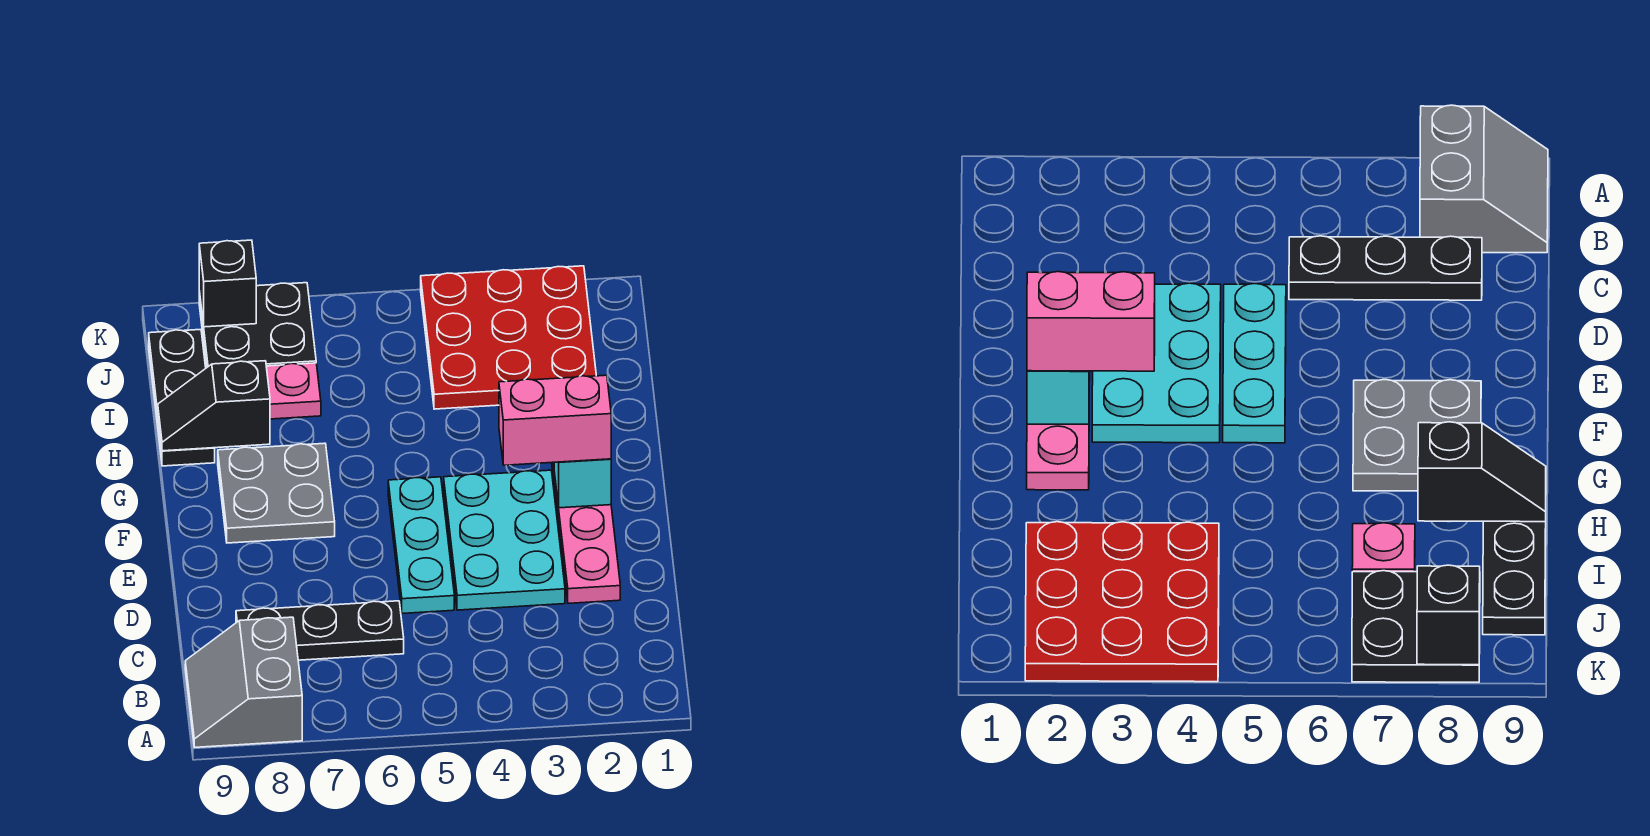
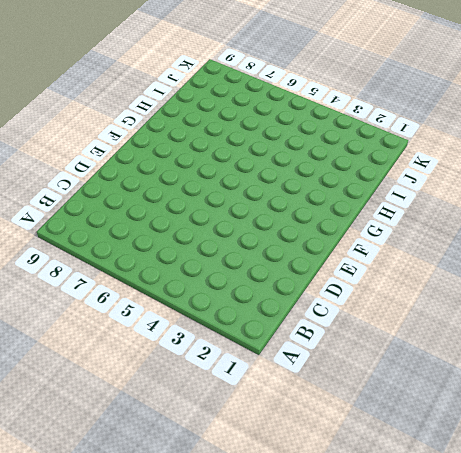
none -> grey slope A8:B9 level 1 top 8
none -> black plate C6:C8 level 1
none -> pink plate D2:G2 level 1

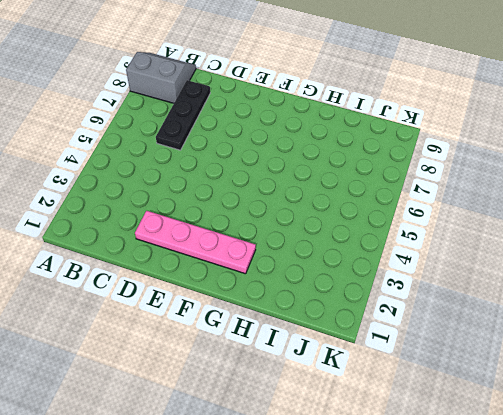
none -> cyan plate D3:F4 level 1
none -> cyan plate D5:F5 level 1
none -> grey plate F7:G8 level 1

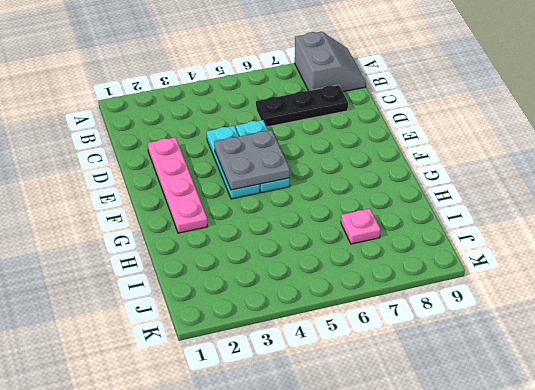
cyan plate D4:F4 level 1 -> cyan plate D3:F4 level 1
grey plate E4:F5 level 2 -> grey plate F7:G8 level 1
none -> black plate H9:J9 level 1
none -> red plate I2:K4 level 1
none -> black plate J7:K8 level 1

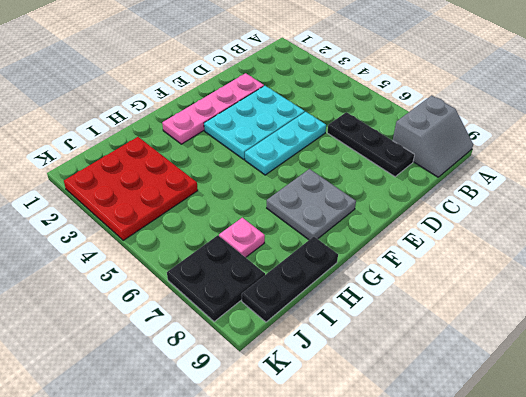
none -> cyan brick F2 level 2
none -> black slope H8:H9 level 2 top 8
none -> black brick K8 level 2

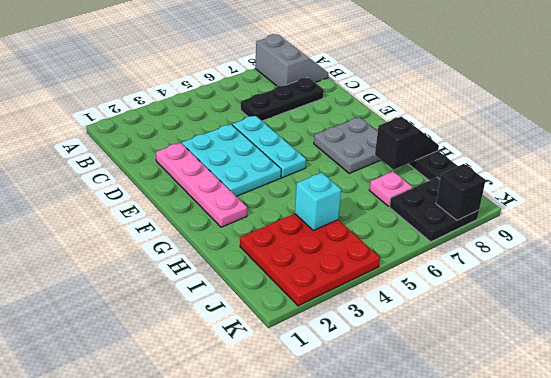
cyan brick I4 level 2 -> cyan brick F2 level 2
none -> pink brick F2:F3 level 3

